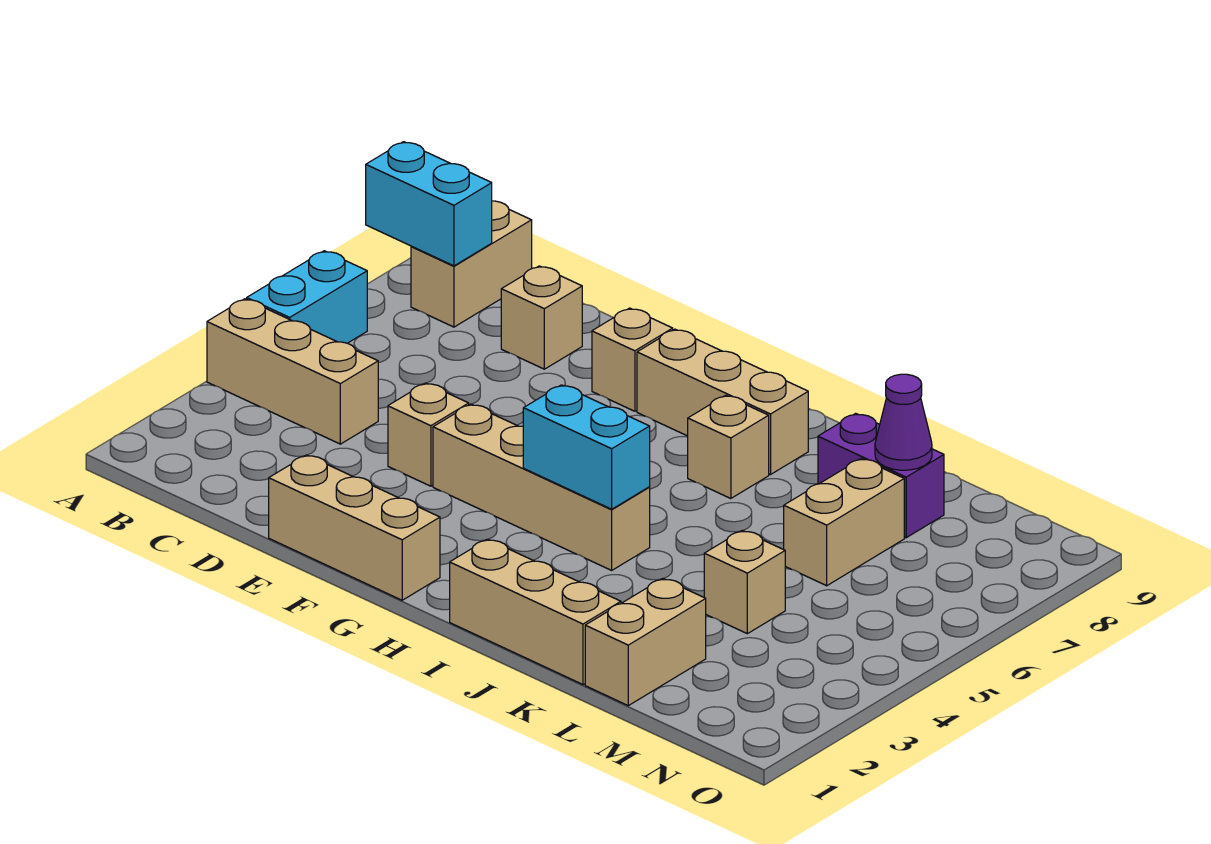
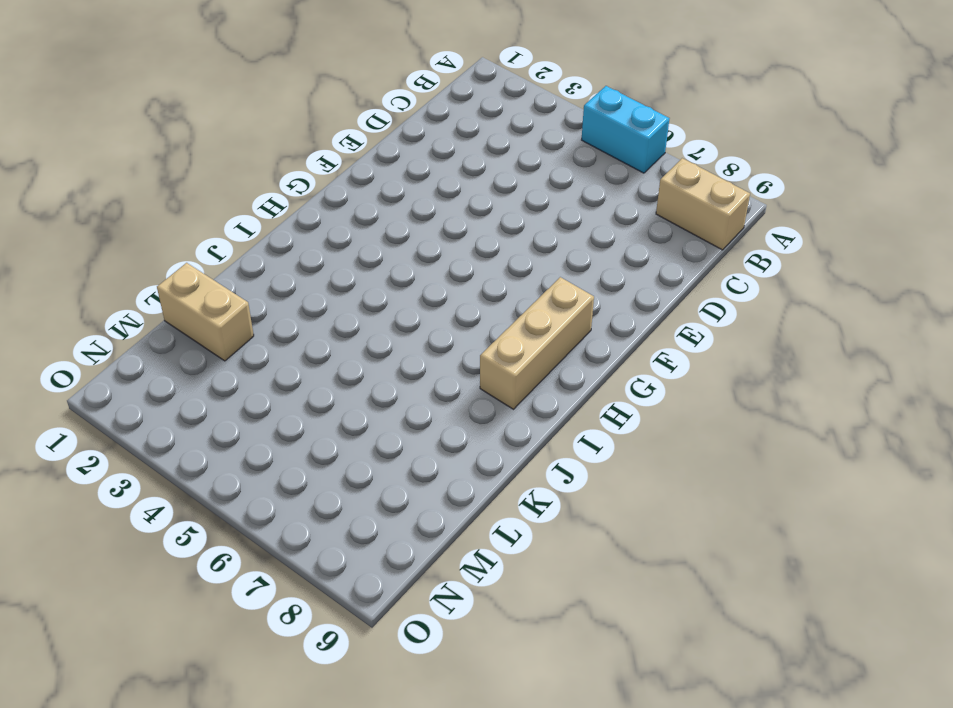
none -> tan brick A4:C4 level 1
none -> tan brick D8 level 1
none -> tan brick E1:G1 level 1

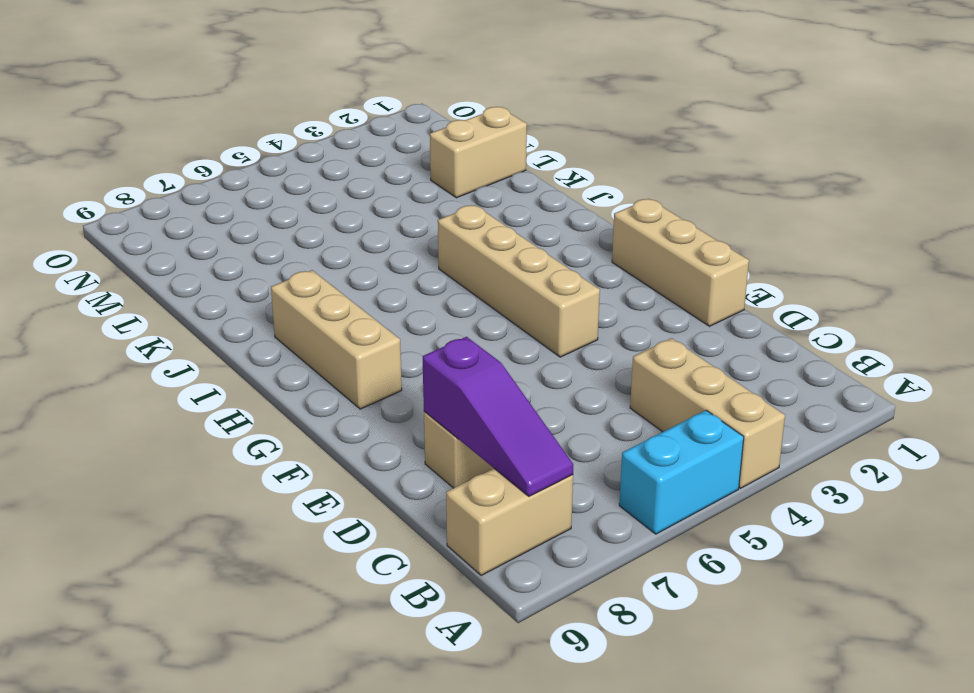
purple slope B8:D8 level 2 top D -> cyan brick A8:B8 level 2
none -> tan brick E4 level 1
none -> tan brick F8 level 1
none -> tan brick I1:K1 level 1

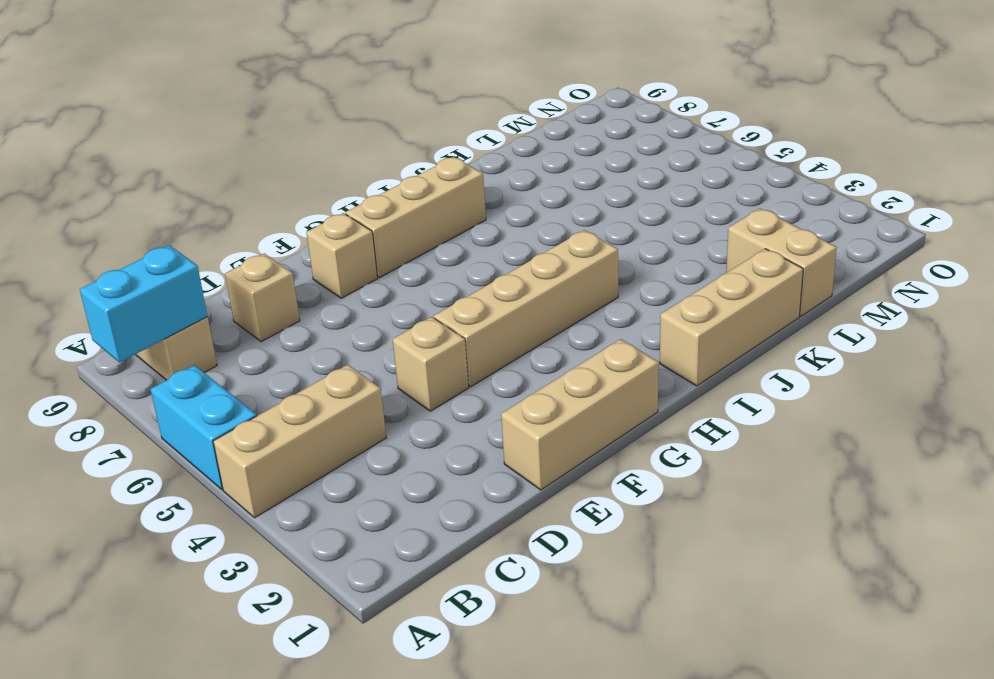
none -> tan brick I7 level 1
none -> purple brick K8:L8 level 1
none -> tan brick L4 level 1

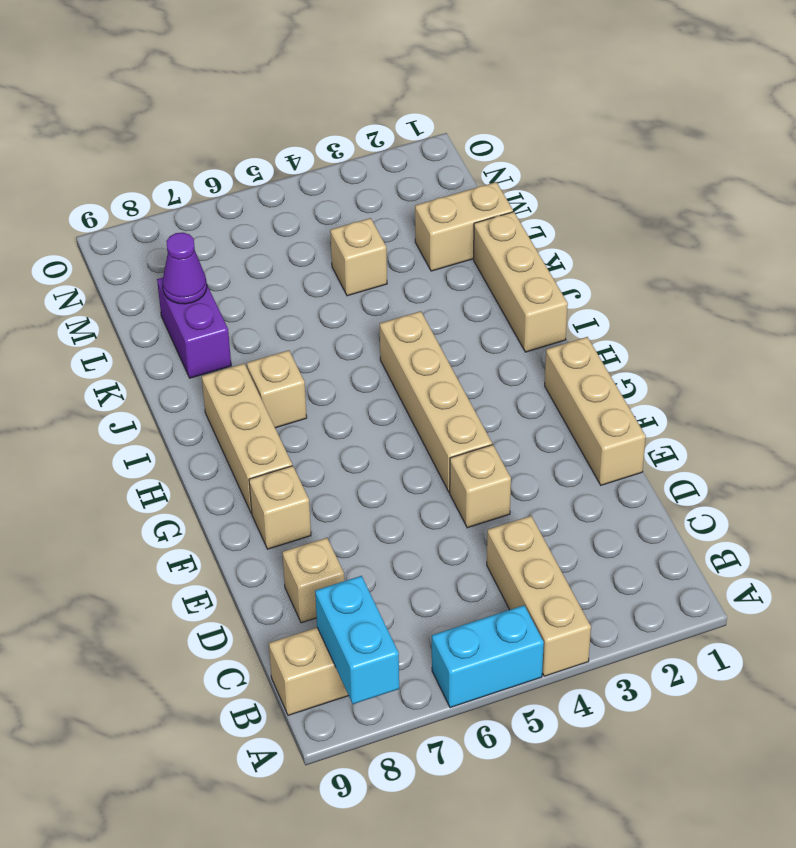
none -> tan brick L6:L7 level 1
none -> cyan brick H4:I4 level 2

